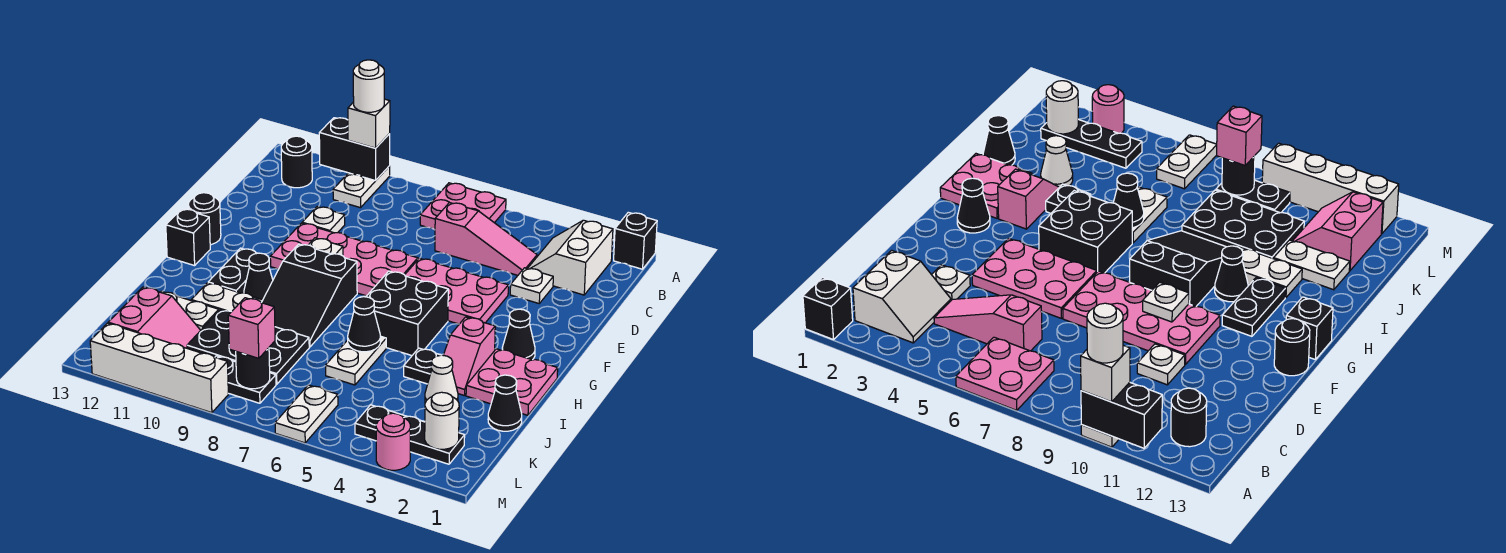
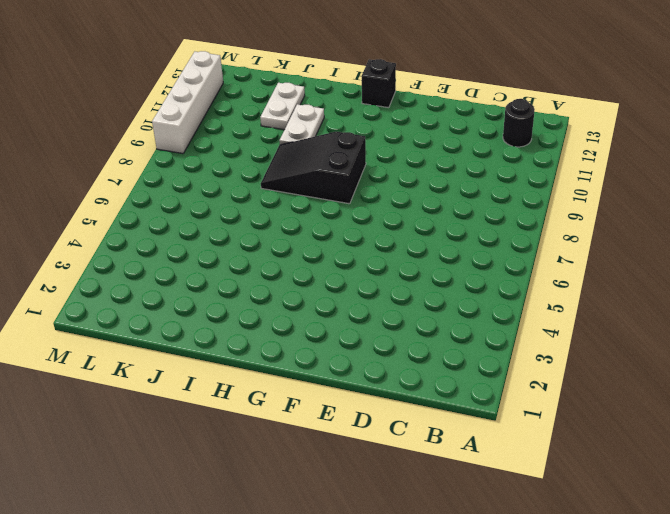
none -> black brick A1 level 1
none -> pink plate A6:B7 level 1
none -> white plate A10:B10 level 1
none -> white slope B2:C3 level 1 top 2

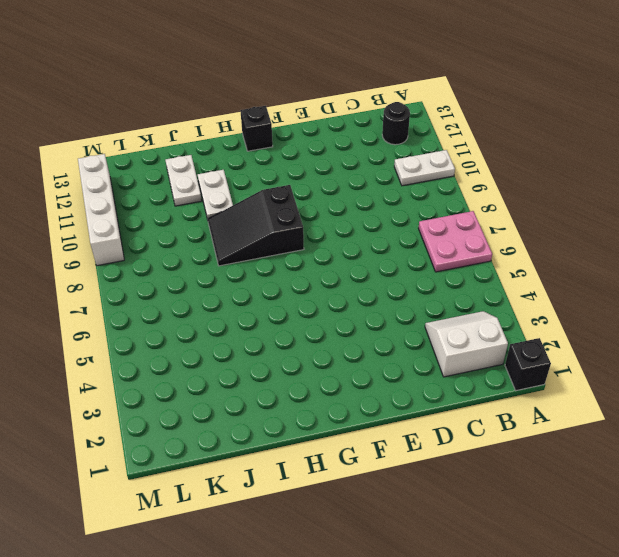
none -> pink slope C4:C6 level 1 top 6
none -> white plate D3 level 1
none -> white plate D10 level 1
none -> pink plate E4:F6 level 1

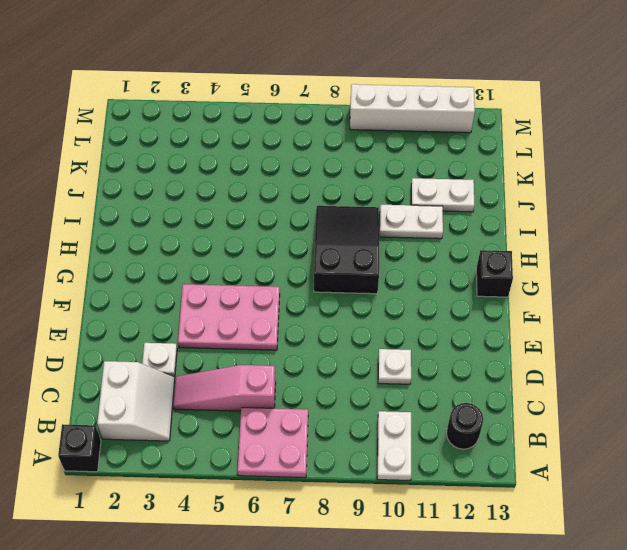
none -> pink plate E7:F10 level 1
none -> black round brick F13 level 1
none -> black cone G2 level 1
none -> black brick G5:H6 level 1

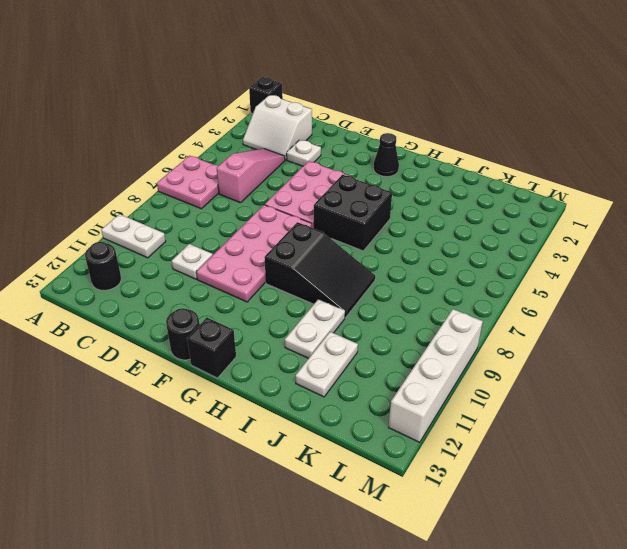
none -> black plate G11:H11 level 1
none -> pink plate H1:I2 level 1
none -> pink slope H3:I3 level 1 top H
none -> black cone H10 level 1

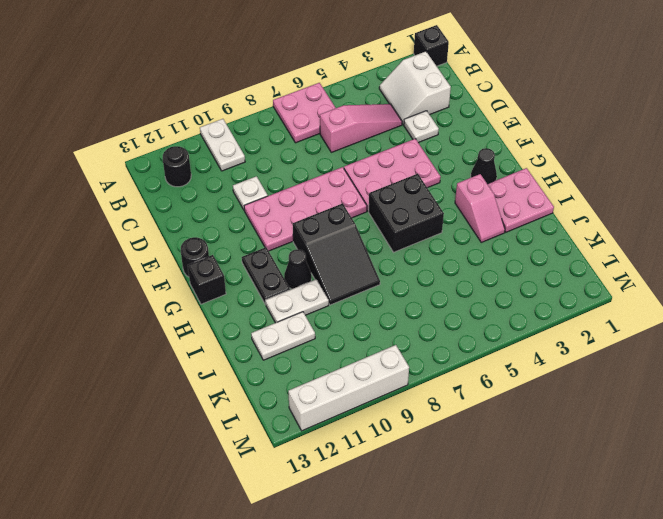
none -> black plate I4 level 1
none -> white plate I6:J6 level 1
none -> black cone J1 level 1
none -> white cone J3 level 1

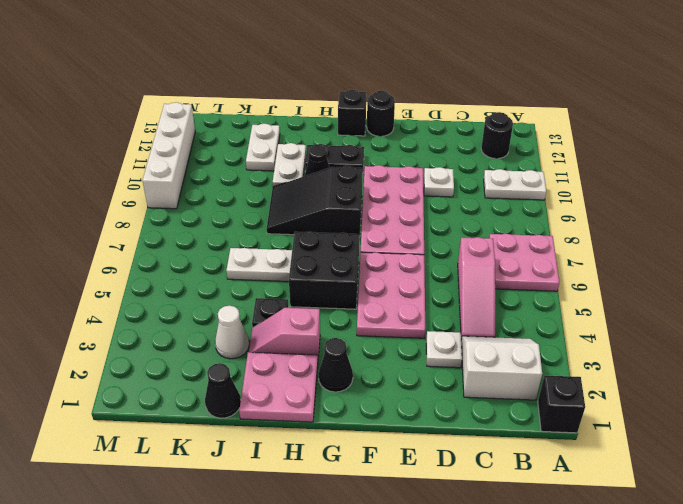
none -> black plate J8:K10 level 1
none -> pink slope K11:L12 level 1 top 12
none -> black plate L2:L4 level 1
none -> white plate L6:M6 level 1

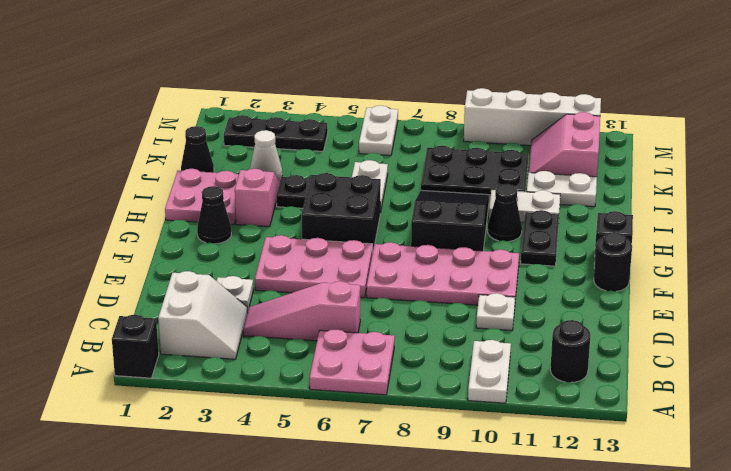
none -> black plate L8:L9 level 1
none -> pink round brick M3 level 1
none -> black brick A10:A11 level 2
none -> white plate F9 level 2

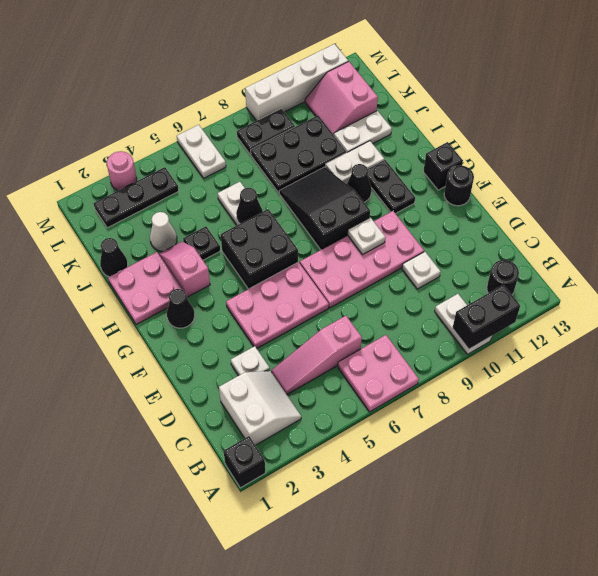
none -> white round brick L2 level 2
none -> black round brick L8 level 2
none -> white brick A10 level 3
none -> pink brick L8 level 3

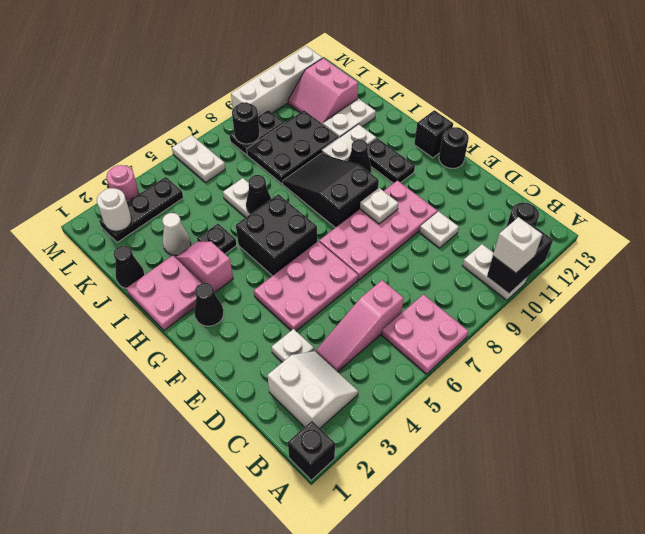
none -> pink brick L8 level 3
none -> white round brick A10 level 4

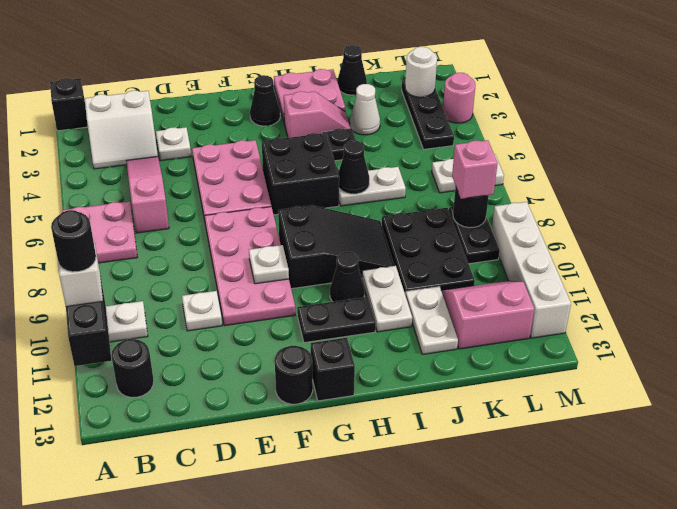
black round brick A10 level 4 -> white round brick A10 level 4

